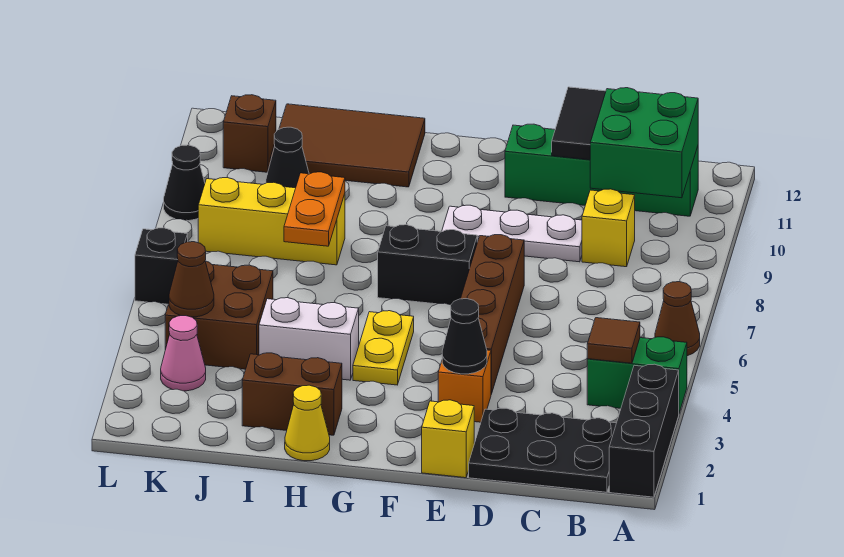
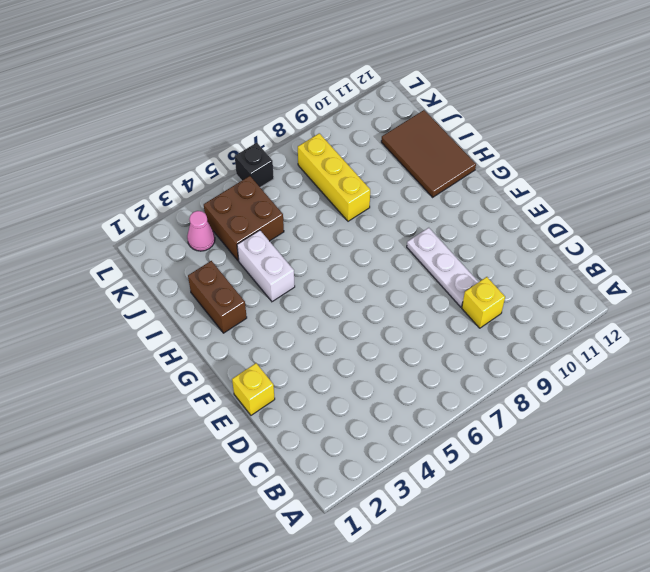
none -> black brick A1:A3 level 1
none -> green brick A4:B4 level 1
none -> brown cone A6 level 1

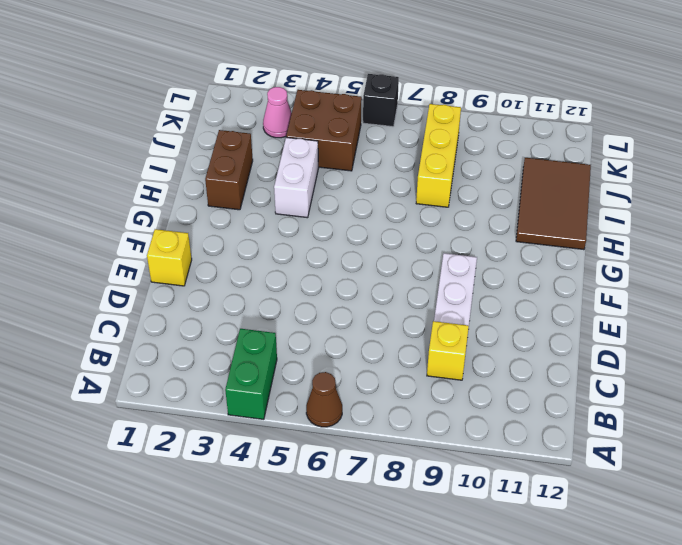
none -> black brick A1:A3 level 1
none -> black plate B1:D2 level 1
none -> green brick B11:E11 level 1

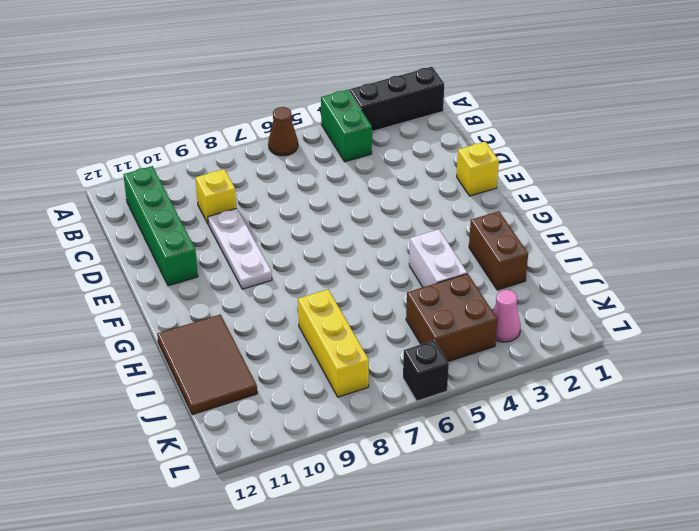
none -> black plate B1:D2 level 1
none -> orange brick E3 level 1
none -> brown brick E4:E7 level 1

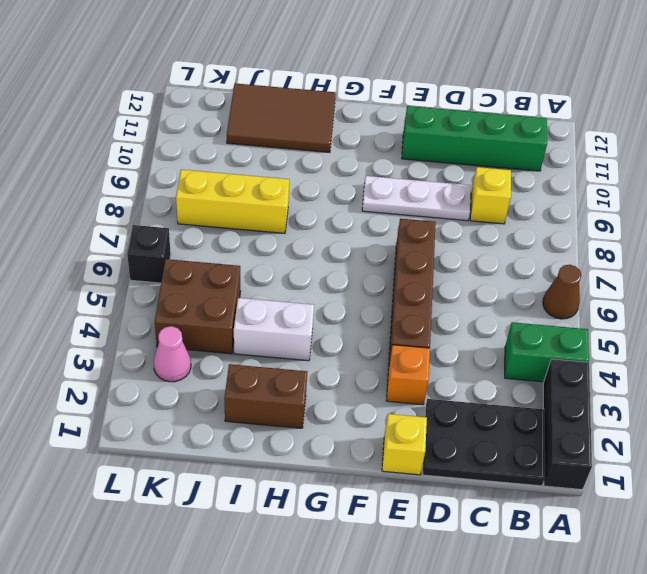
none -> black brick F7:G7 level 1
none -> yellow plate G4:G5 level 1
none -> yellow cone H1 level 1

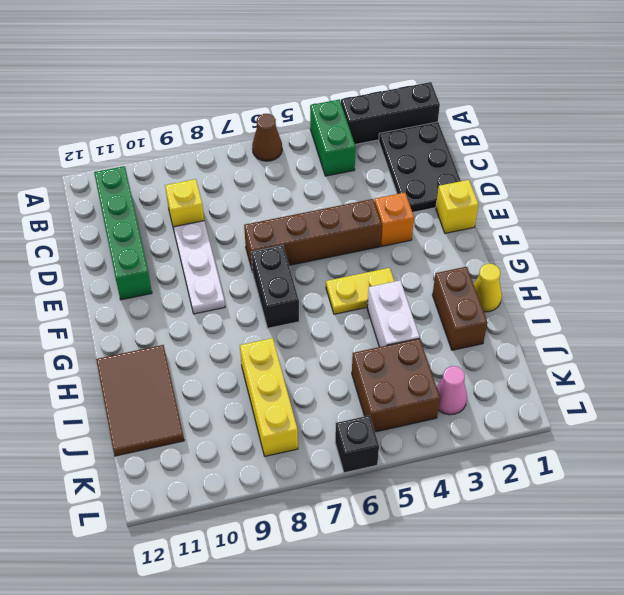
none -> black cone J10 level 1
none -> brown brick K11 level 1
none -> black cone L9 level 1

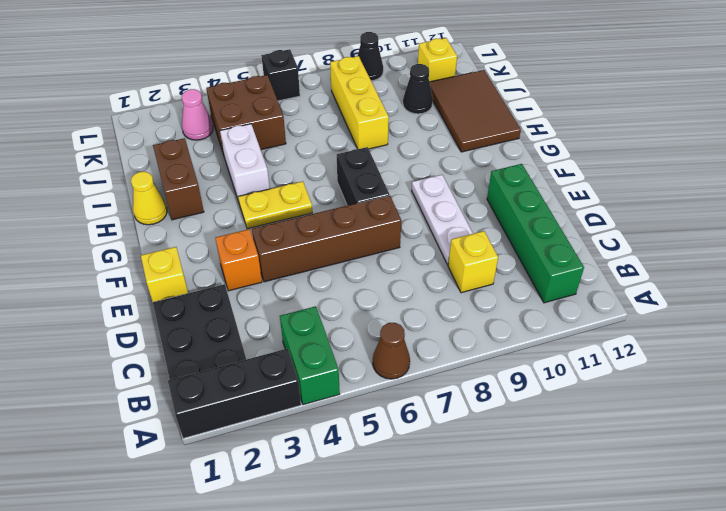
yellow brick K11 level 1 -> brown brick K11 level 1
none -> brown tile B4 level 2
none -> green brick B10:C11 level 2
none -> black tile D11:D12 level 2

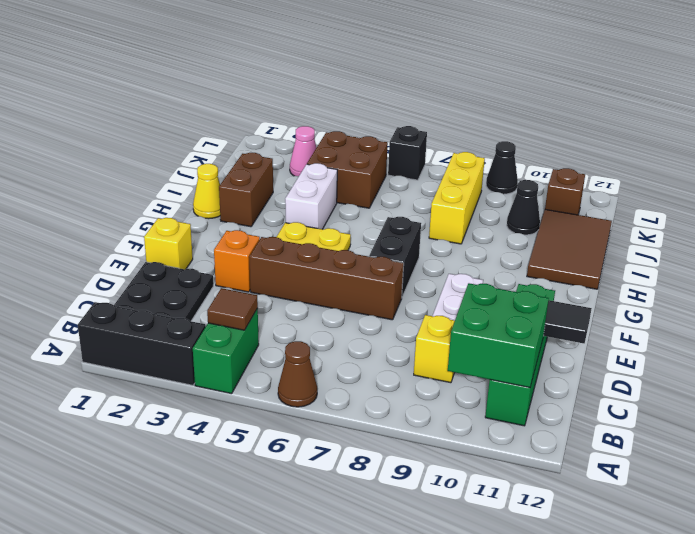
none -> black cone E3 level 2
none -> orange plate I7:I8 level 2
none -> brown cone K4 level 2

